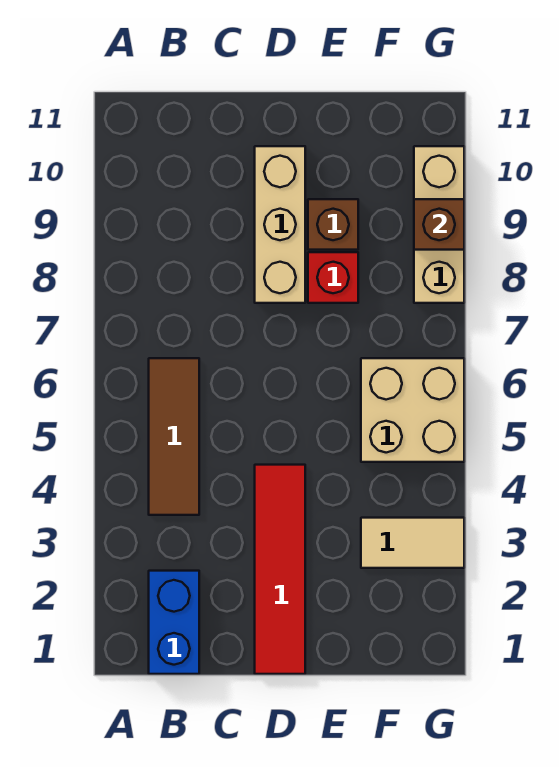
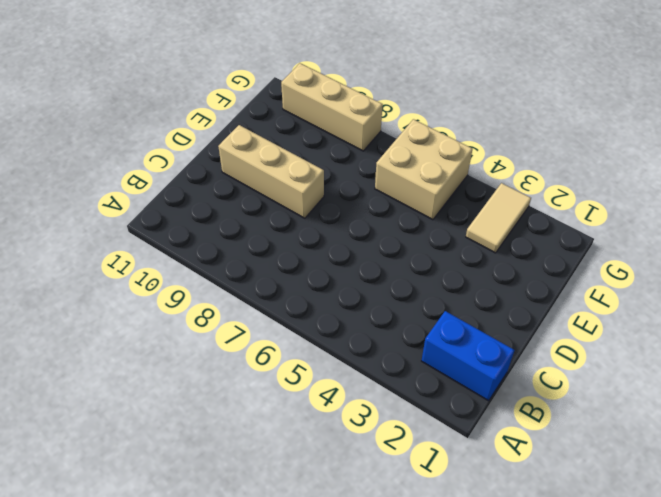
none -> brown tile B4:B6 level 1
none -> red tile D1:D4 level 1

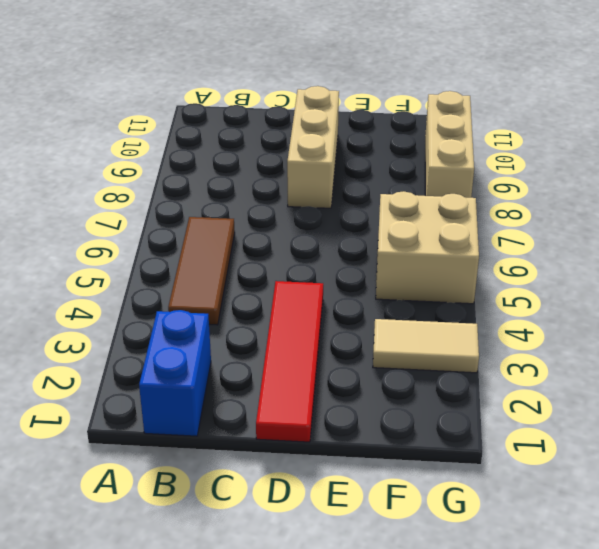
none -> red brick E8 level 1
none -> brown brick E9 level 1

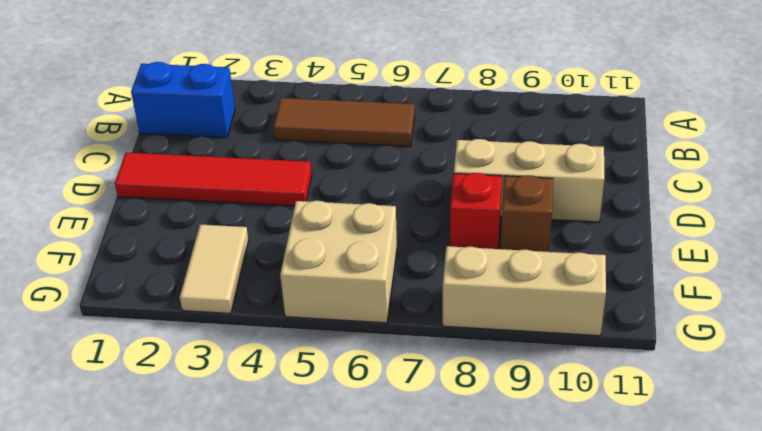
none -> brown brick G9 level 2

